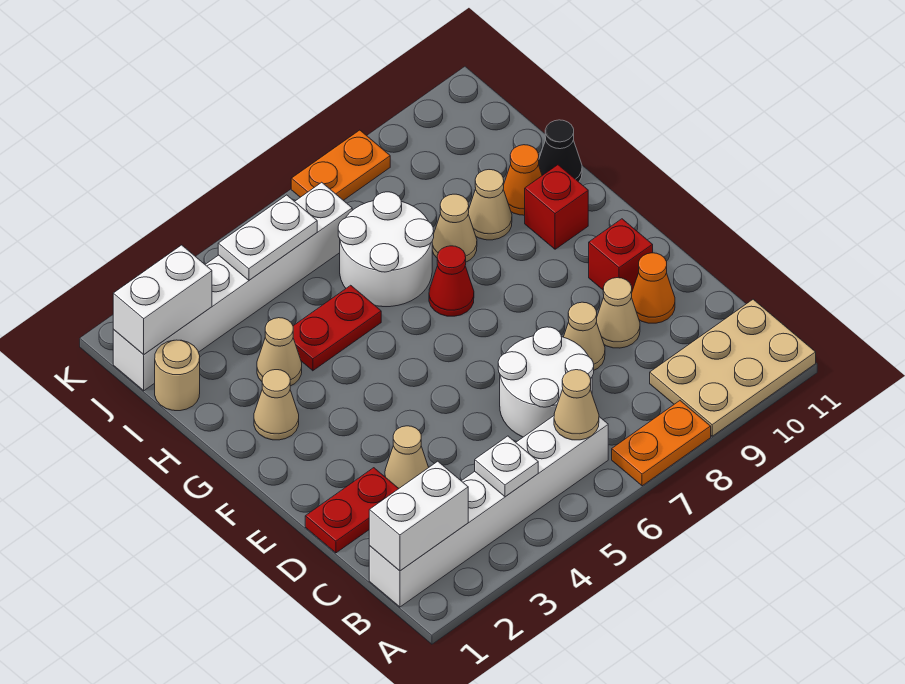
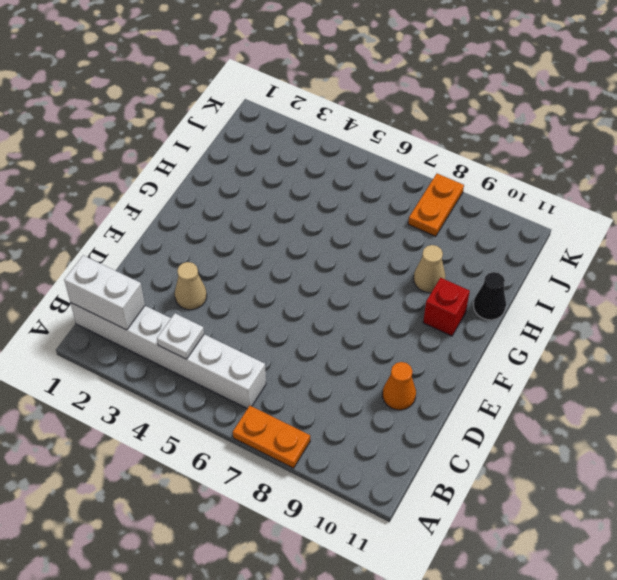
orange plate J8:K8 level 1 -> orange plate K7:K8 level 1
none -> tan plate A9:B11 level 1
none -> white round brick C6:D7 level 1
none -> red plate D1:D2 level 1

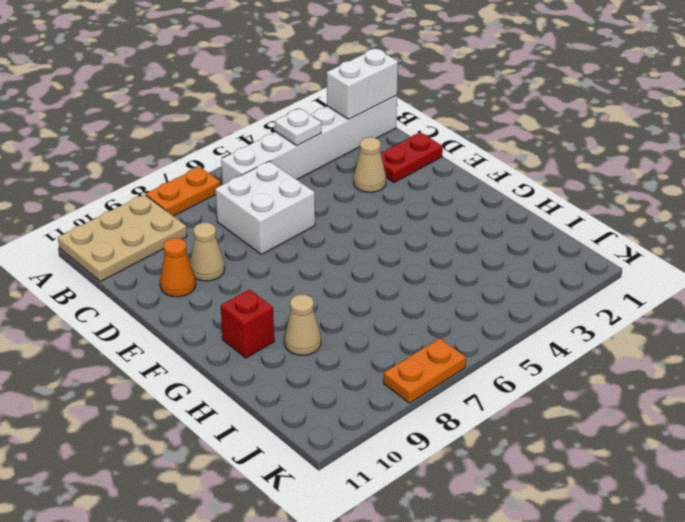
white brick C6:D7 level 1 -> white round brick C6:D7 level 1
none -> tan cone D8 level 1
none -> red brick E10 level 1
none -> tan cone G2 level 1

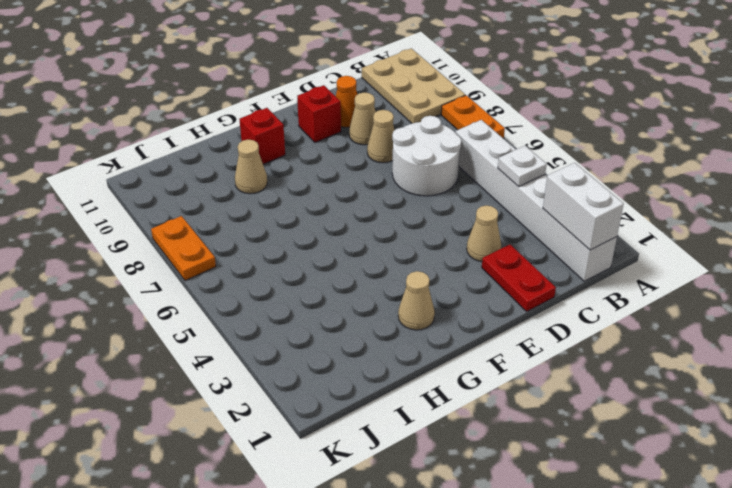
none -> red cone G7 level 1
none -> tan cone H3 level 1
none -> red plate H4:H5 level 1

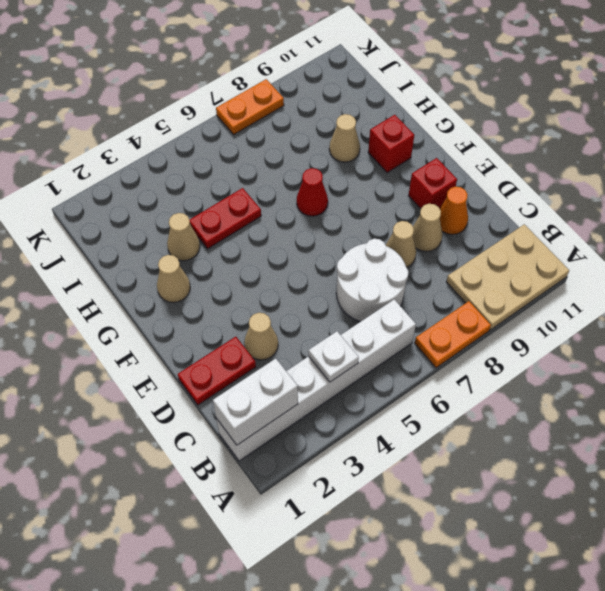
none -> white round brick H6:I7 level 1
none -> tan cone H8 level 1
none -> orange cone H10 level 1

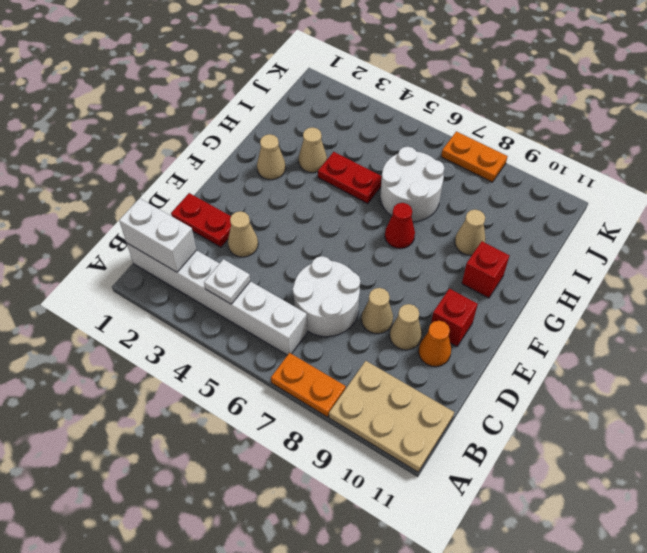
none -> tan cone H8 level 1
none -> orange cone H10 level 1
none -> black cone H11 level 1

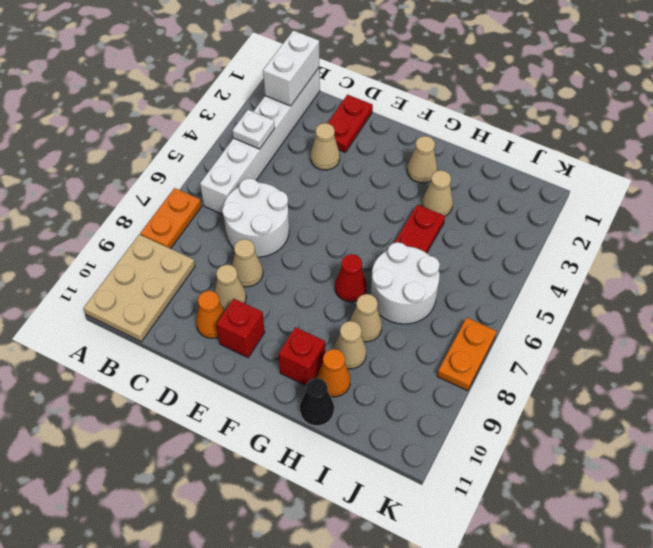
none -> tan round brick I1 level 1
none -> white brick J1:J6 level 1
none -> tan cone B6 level 2

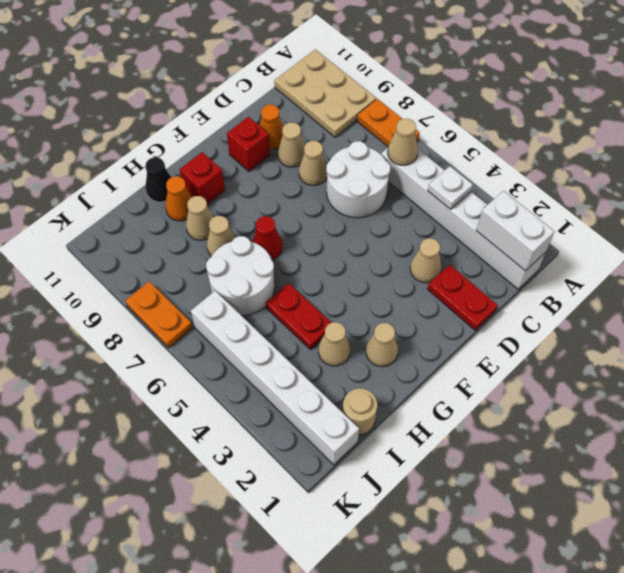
none -> white brick J1:J2 level 2
none -> white plate J4:J5 level 2

